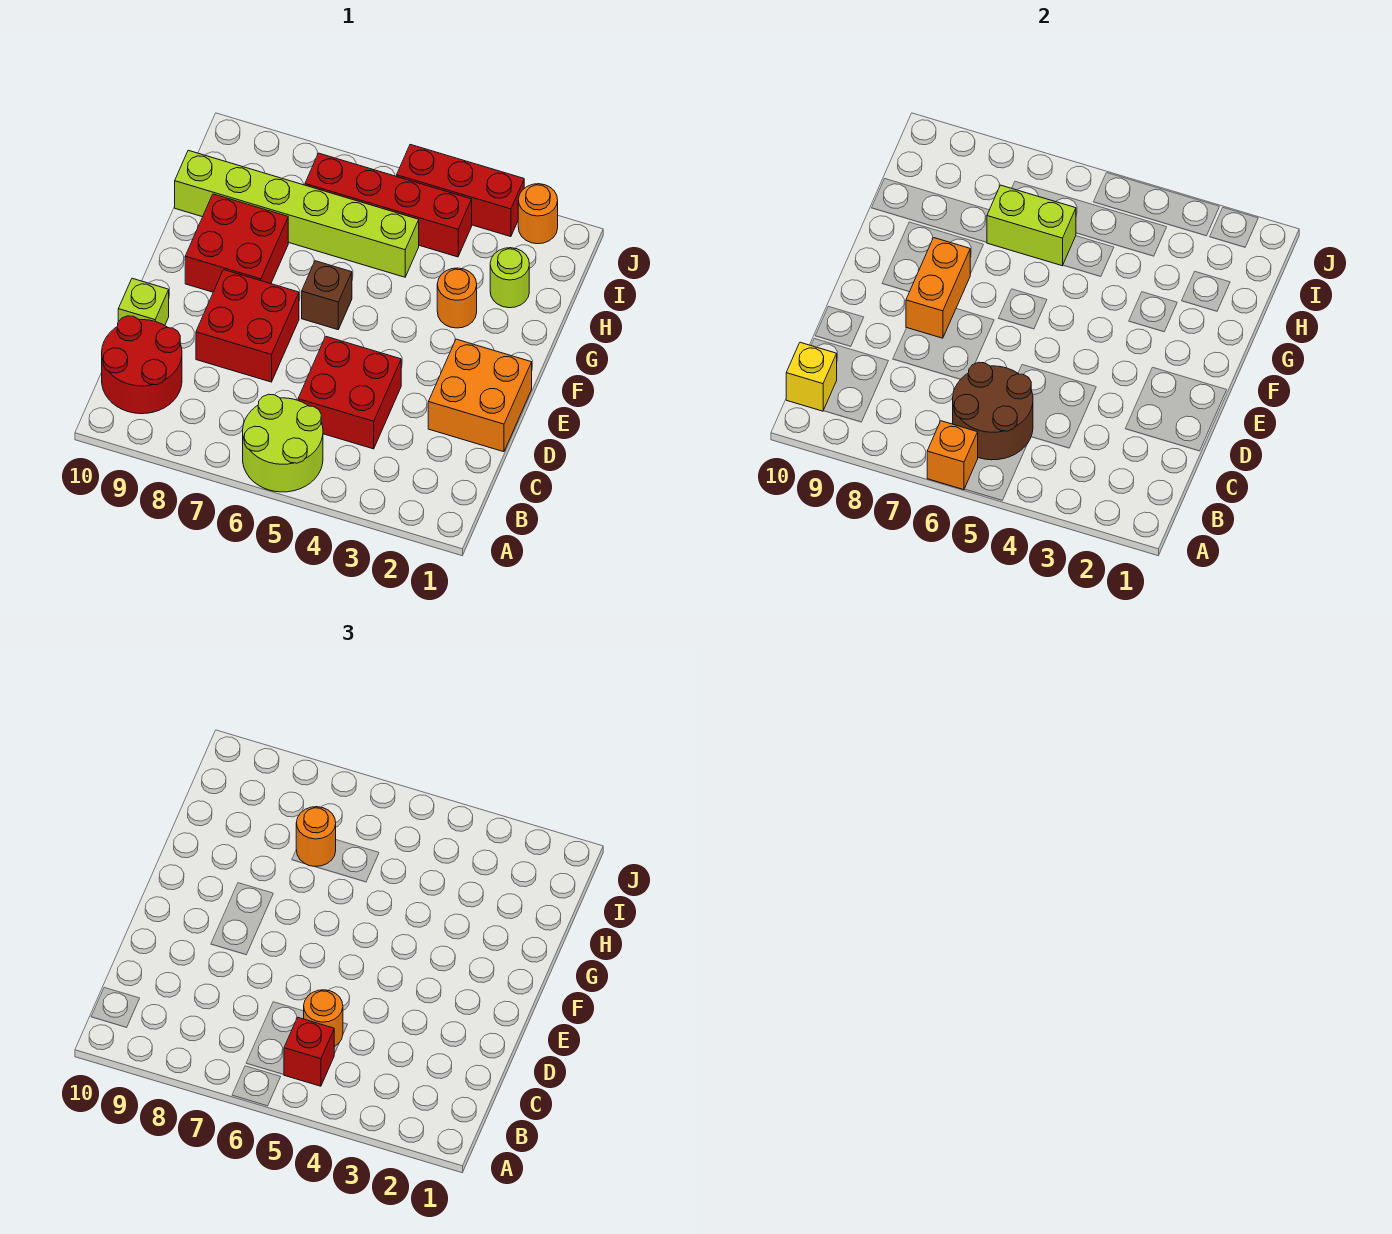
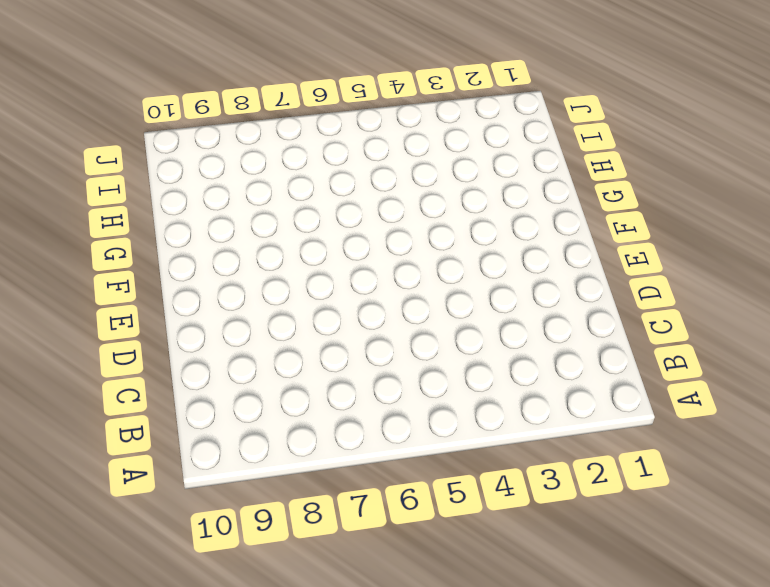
none -> lime round brick A5:B6 level 1
none -> red round brick B9:C10 level 1
none -> red brick C4:D5 level 1

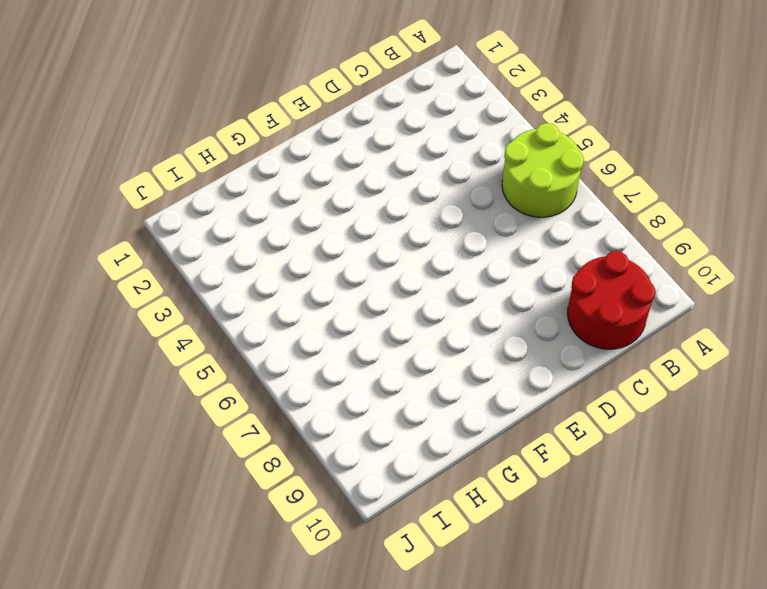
none -> red brick C4:D5 level 1
none -> orange brick D1:E2 level 1
none -> red brick D7:E8 level 1

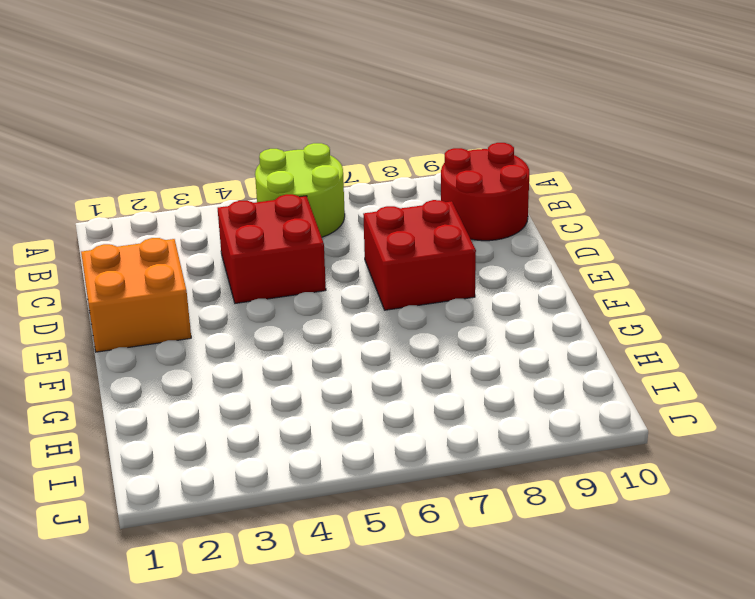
none -> lime brick D10 level 1
none -> brown brick F6 level 1
none -> red brick F8:G9 level 1

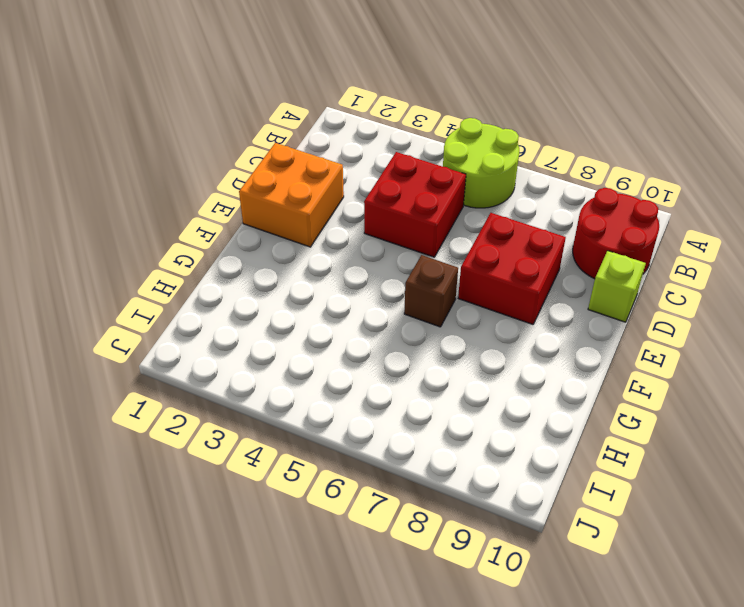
none -> red brick F8:G9 level 1
none -> orange round brick G3 level 1
none -> lime round brick H2 level 1

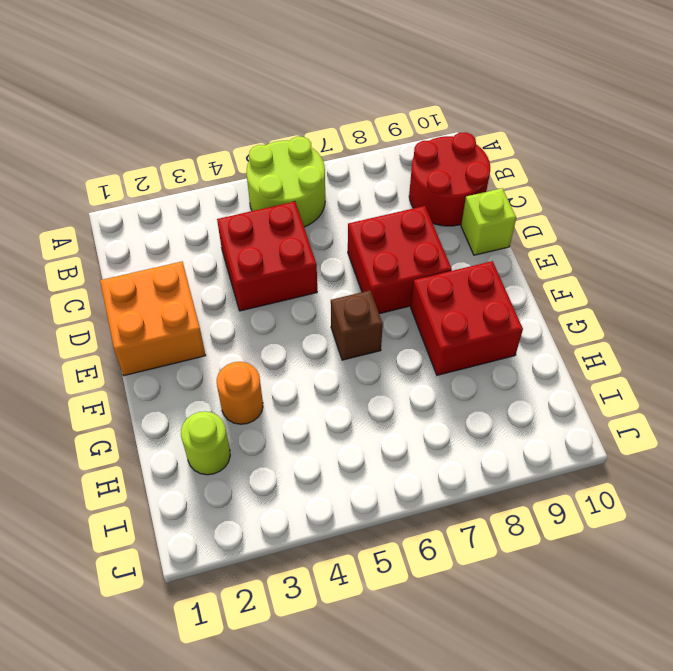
none -> lime brick H5:H10 level 1
none -> red brick I4:I7 level 1
none -> orange round brick J2 level 1

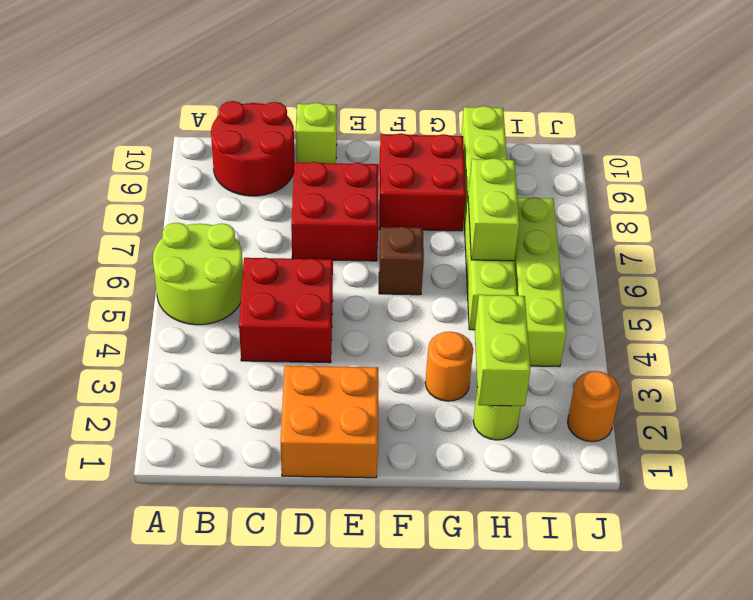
lime brick H2:H3 level 2 -> none
lime brick I4:I7 level 1 -> red brick I4:I7 level 1
none -> red brick J3:J5 level 1
none -> orange brick A6 level 2
none -> brown round brick B5:C6 level 2

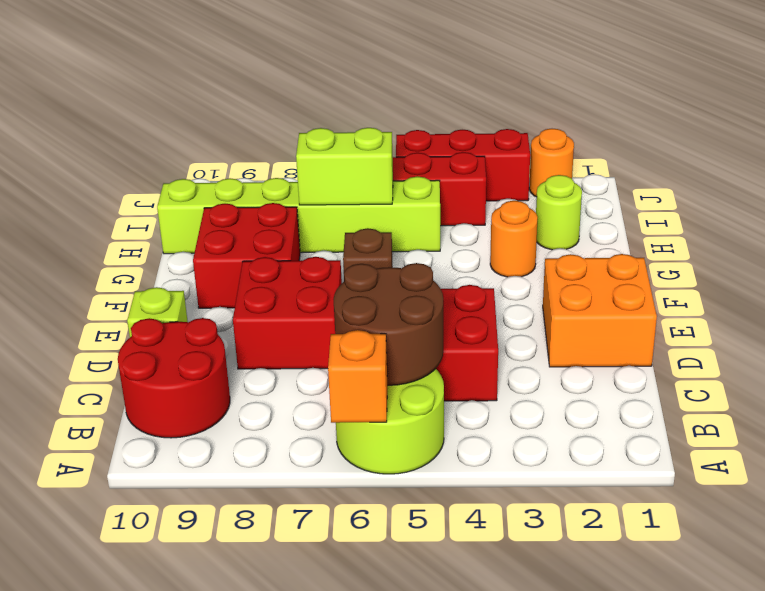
none -> yellow brick B10 level 2
none -> orange brick E8:F8 level 2
none -> red brick B5 level 3

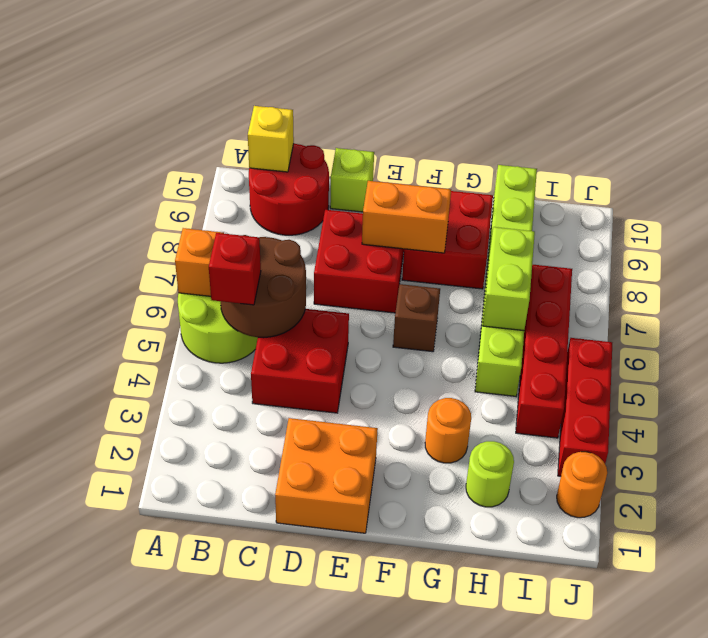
none -> orange round brick C5 level 3
none -> orange round brick H7 level 3

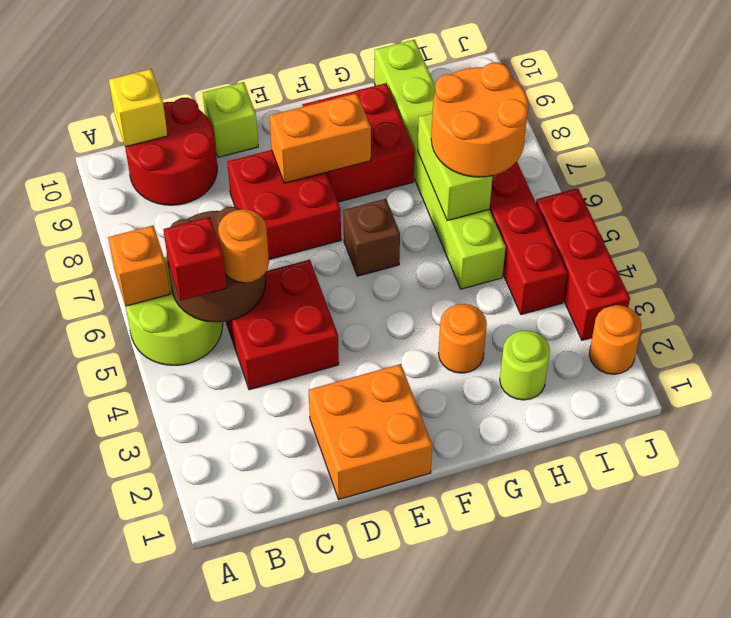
orange round brick H6:I7 level 3 -> orange round brick H7 level 3

